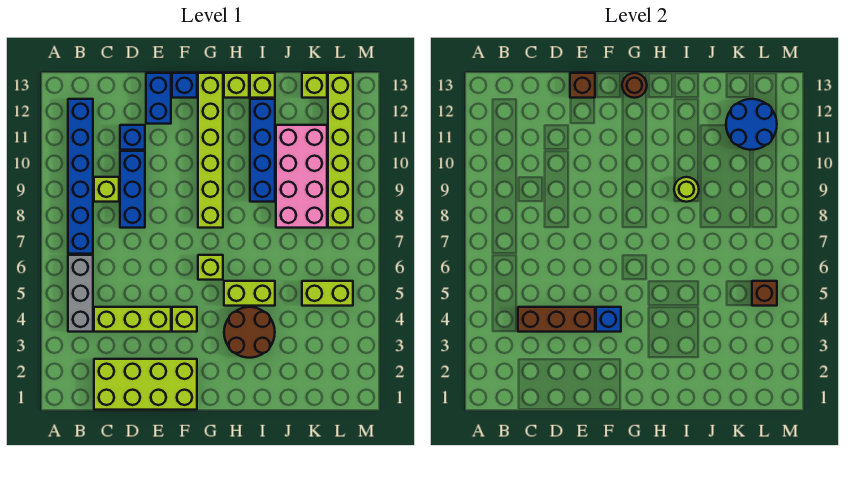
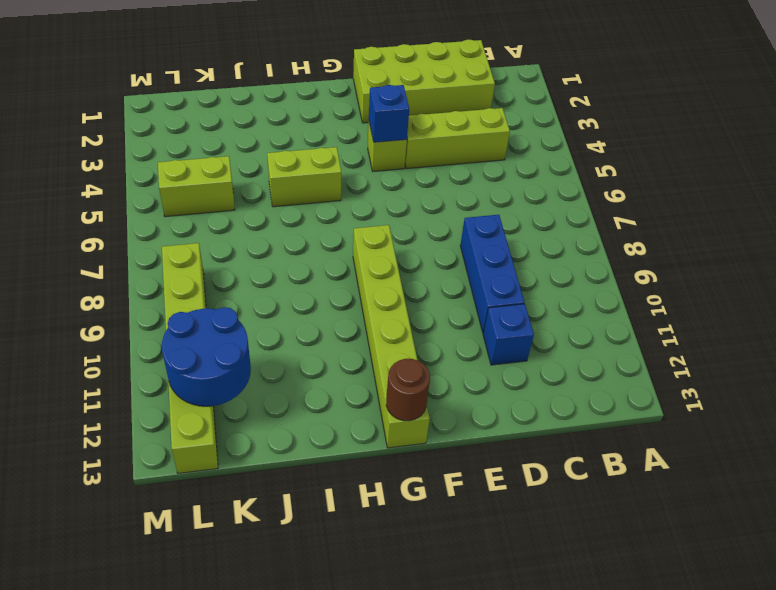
none -> grey brick B4:B6 level 1
none -> blue brick B7:B12 level 1
none -> lime brick C9 level 1

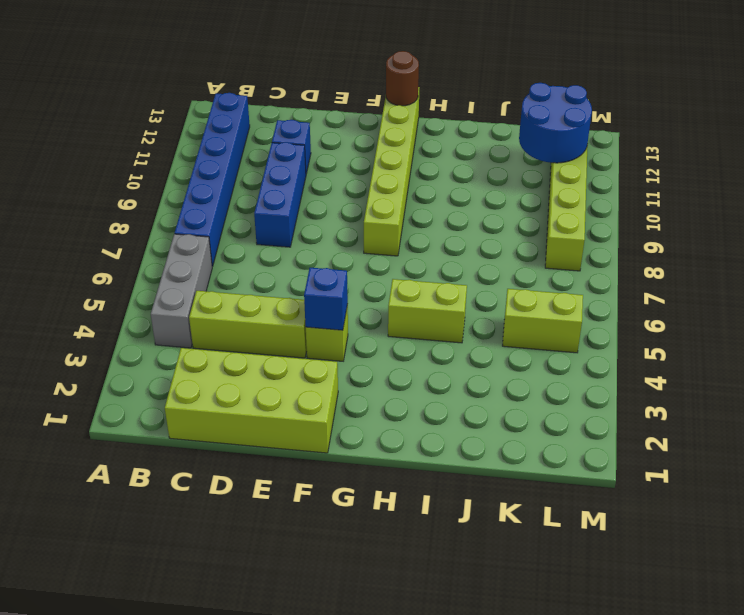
none -> lime brick C9 level 1
none -> blue brick E12:E13 level 1
none -> blue brick F13 level 1

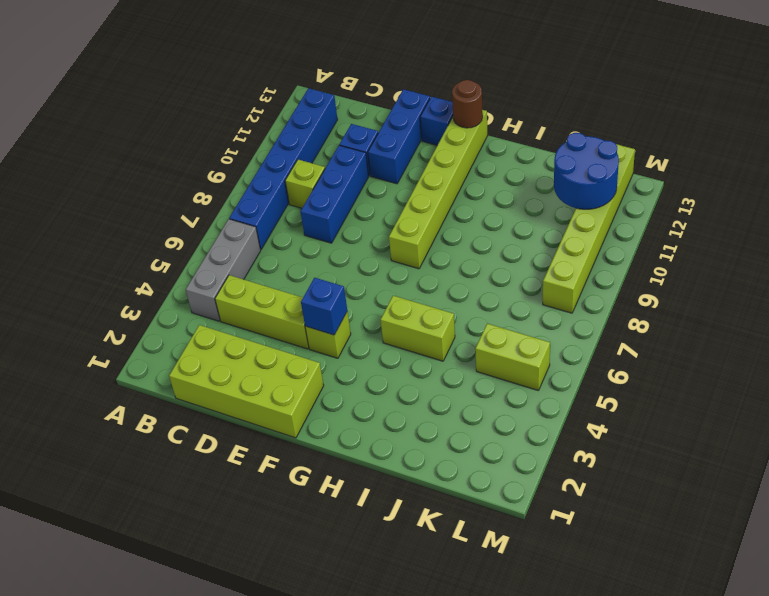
blue brick E11:E13 level 1 -> blue brick E12:E13 level 1
none -> lime brick G6 level 1
none -> brown round brick H3:I4 level 1
none -> lime brick H13 level 1

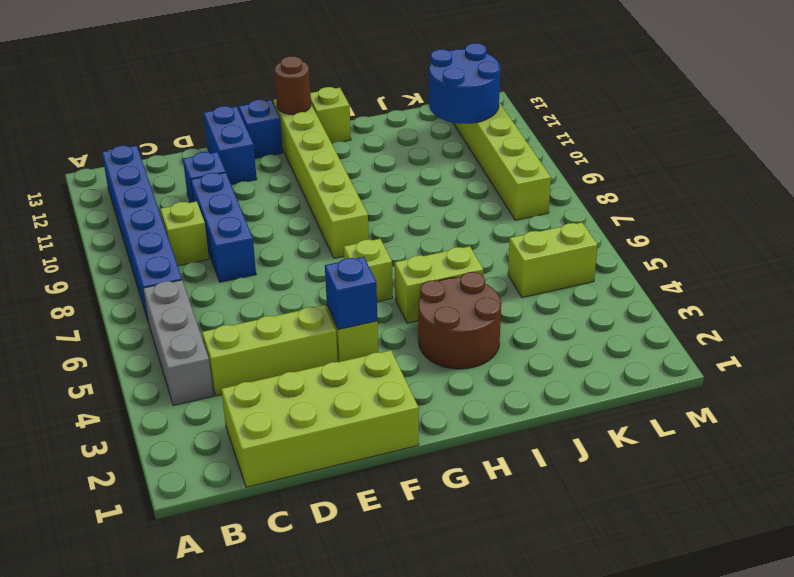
none -> blue brick I9:I12 level 1
none -> lime brick I13 level 1
none -> pink brick J8:K11 level 1

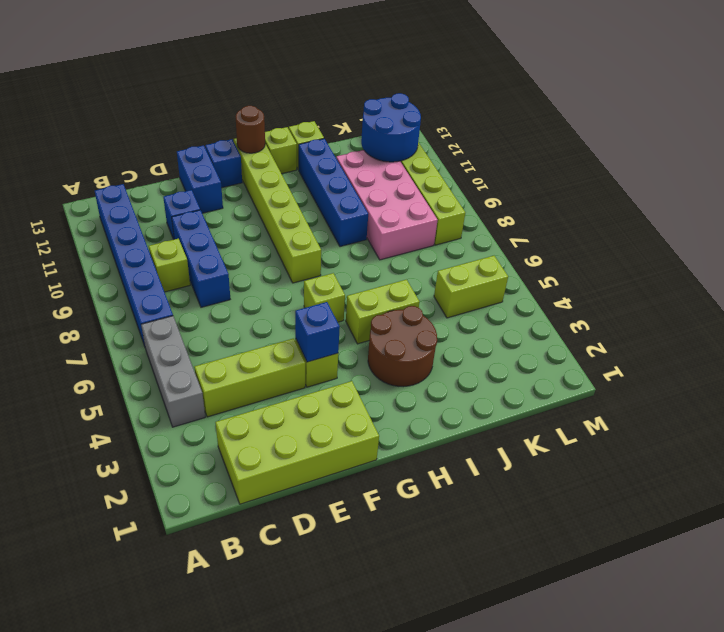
none -> lime brick K13 level 1
none -> brown brick C4:E4 level 2
none -> brown brick E13 level 2

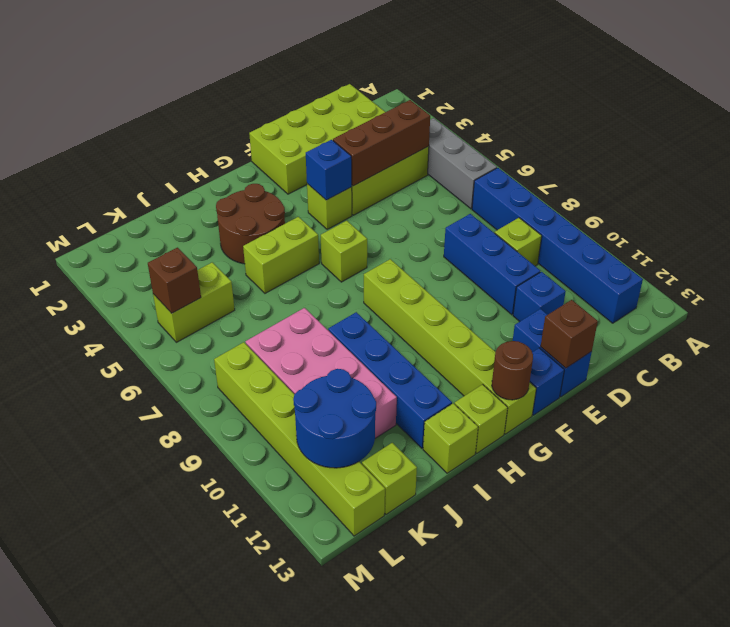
none -> lime round brick I9 level 2

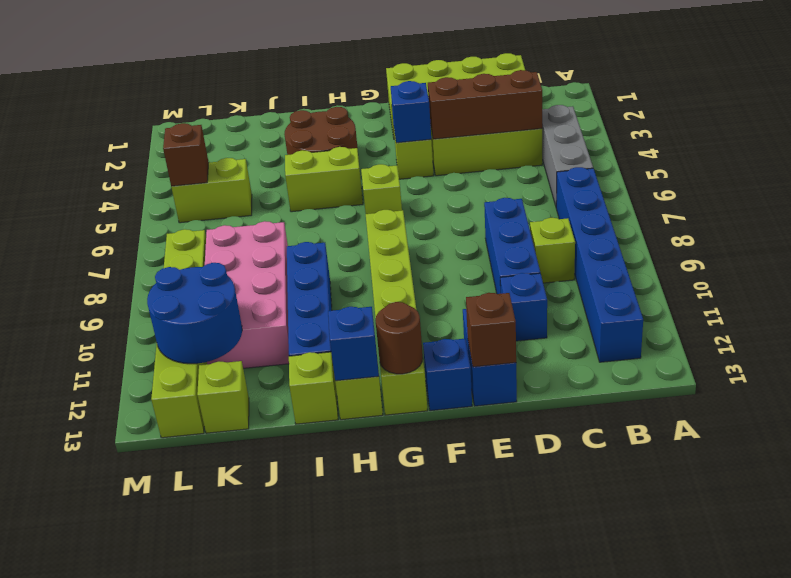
blue brick H13 level 2 -> none
none -> lime round brick I9 level 2

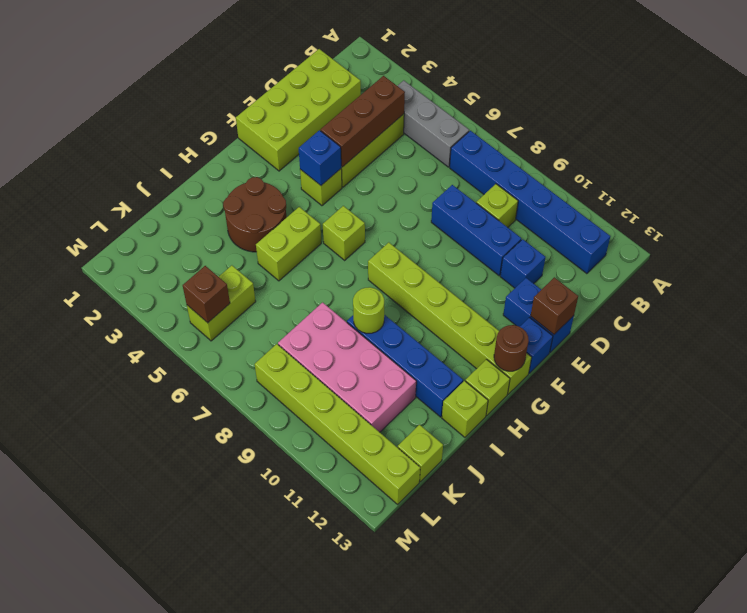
none -> blue round brick K11:L12 level 2

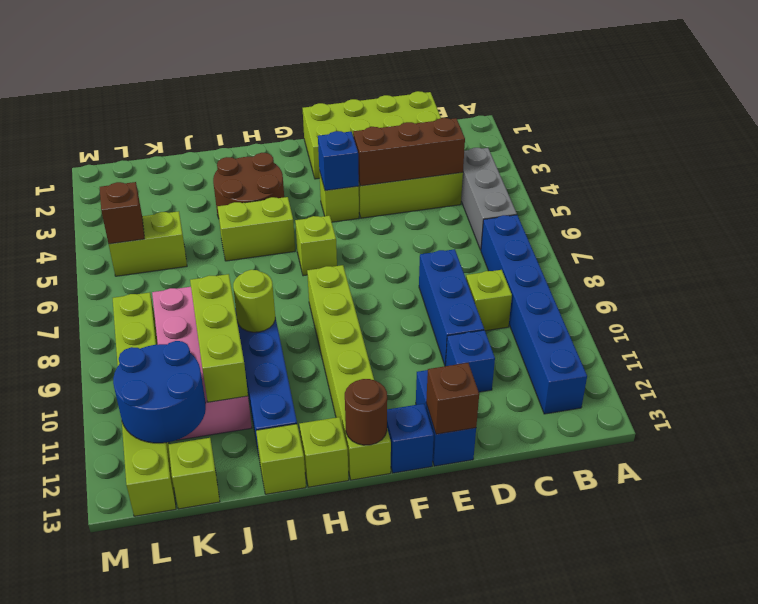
lime brick J9:J11 level 2 -> none

